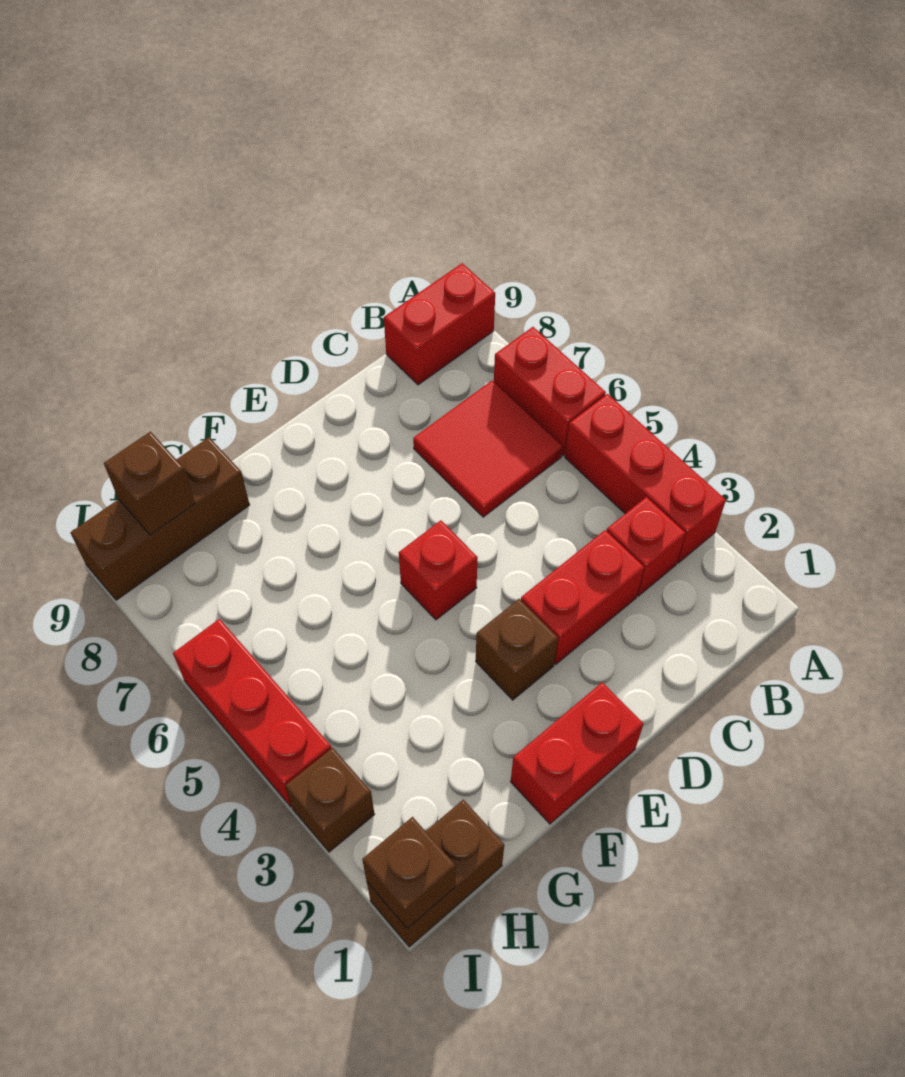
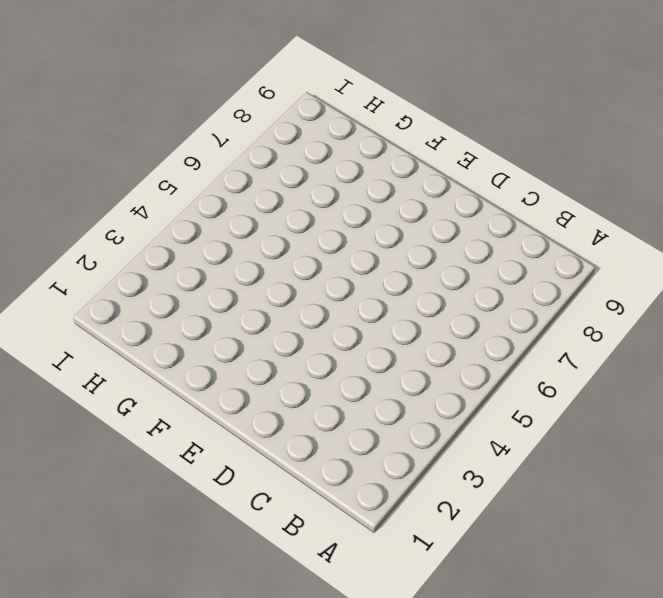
none -> red brick A3:A5 level 1
none -> red brick A6:A7 level 1
none -> red brick A9:B9 level 1

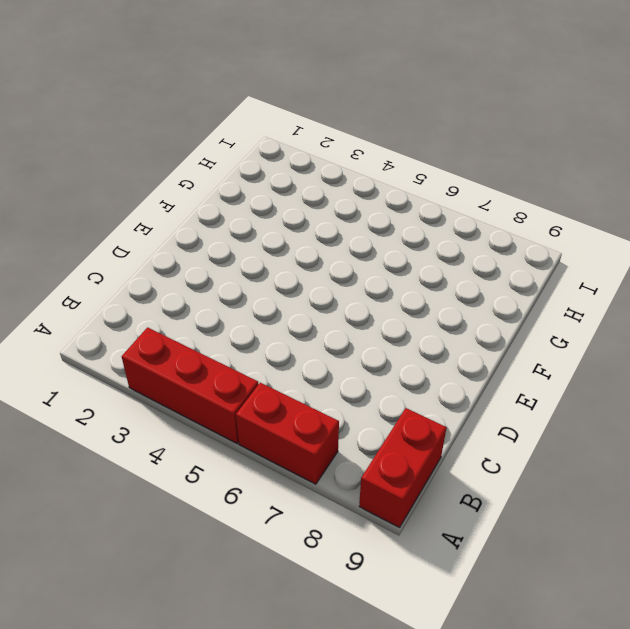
none -> red brick B3 level 1
none -> red tile B6:C7 level 1
none -> red brick C3:D3 level 1

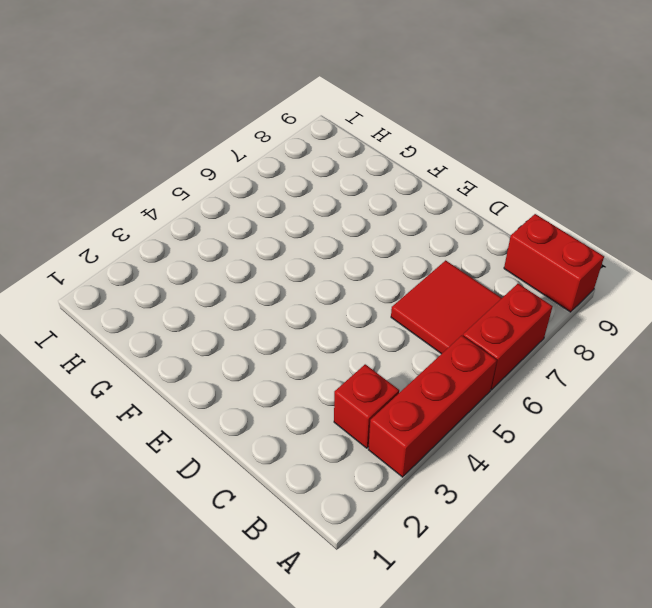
none -> red brick C3:D3 level 1
none -> red brick E1:F1 level 1
none -> brown brick E3 level 1

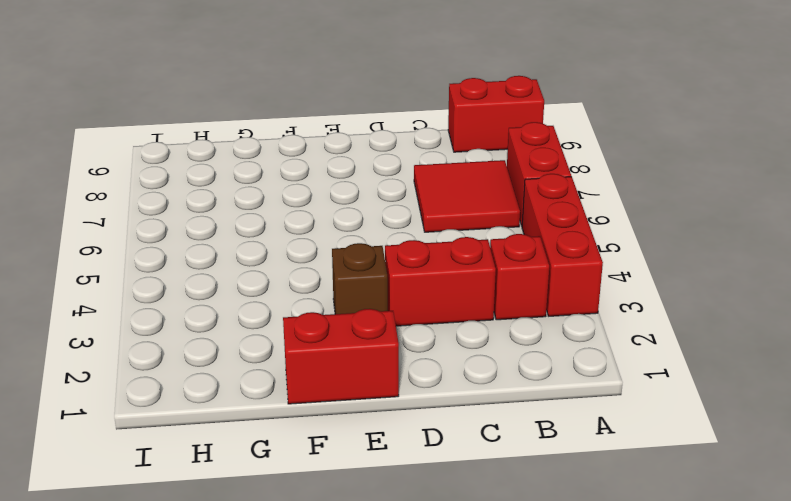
none -> red brick E5 level 1
none -> brown brick G9:I9 level 1
none -> brown brick H1:I1 level 1

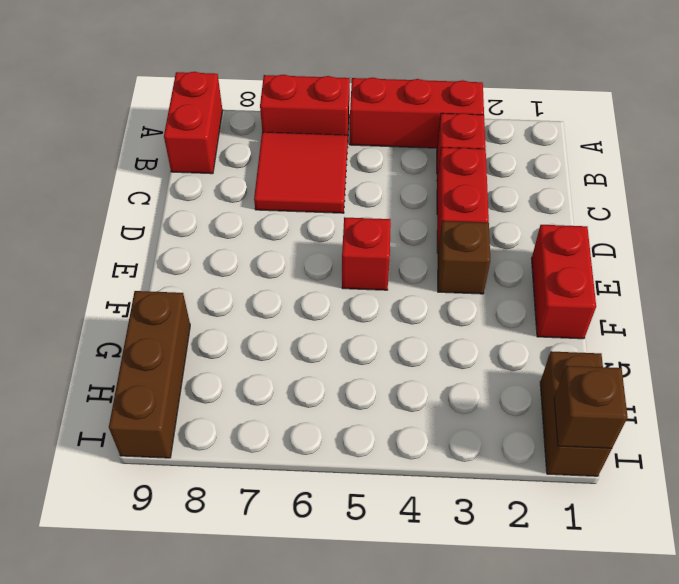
none -> brown brick I3 level 1
none -> red brick I4:I6 level 1
none -> brown brick H9 level 2

